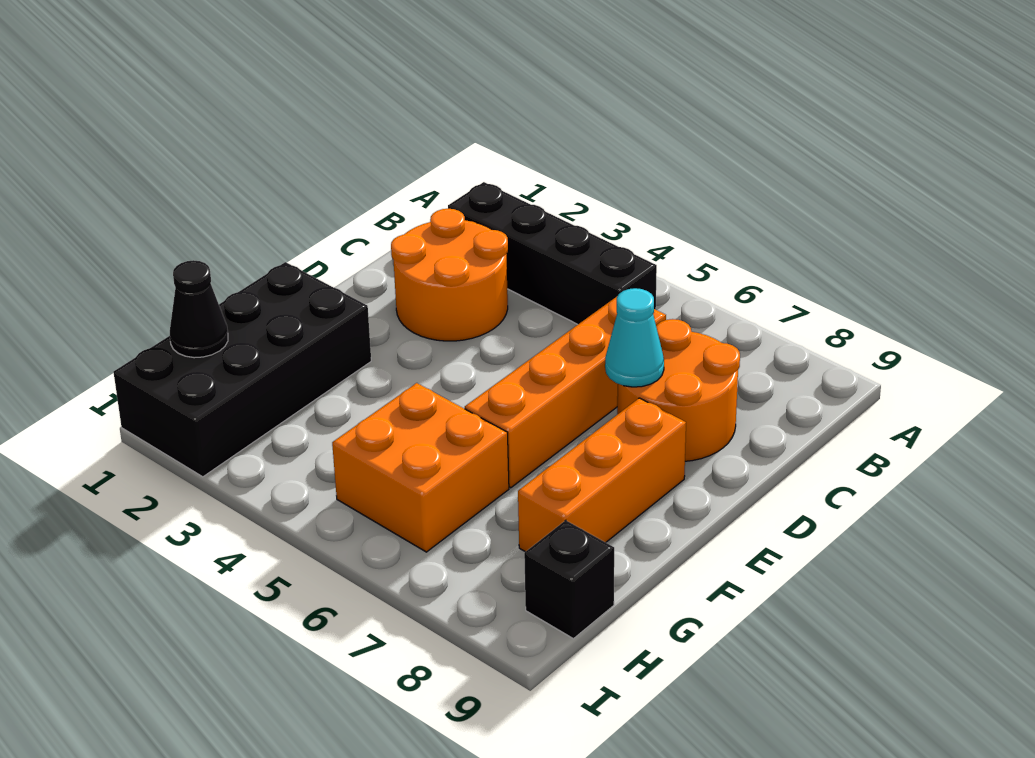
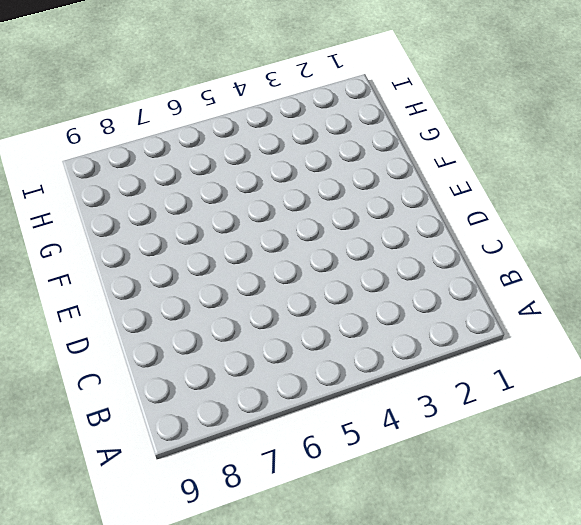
none -> black brick B2:B5 level 1
none -> orange round brick C2:D3 level 1

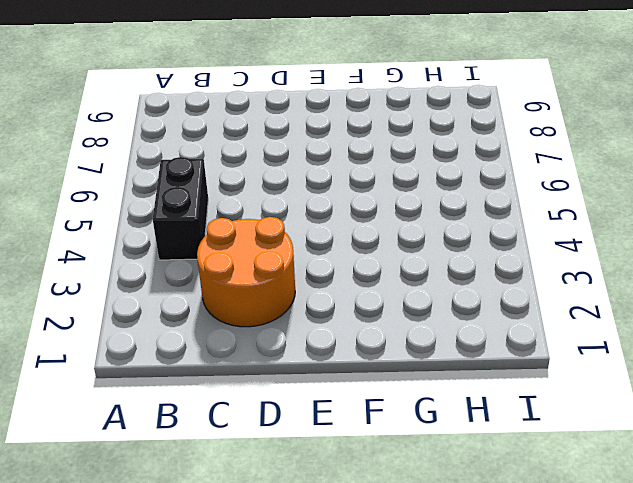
black brick B4:B5 level 1 -> black brick B2:B5 level 1
none -> orange brick C6:F6 level 1
none -> orange round brick C7:D8 level 1

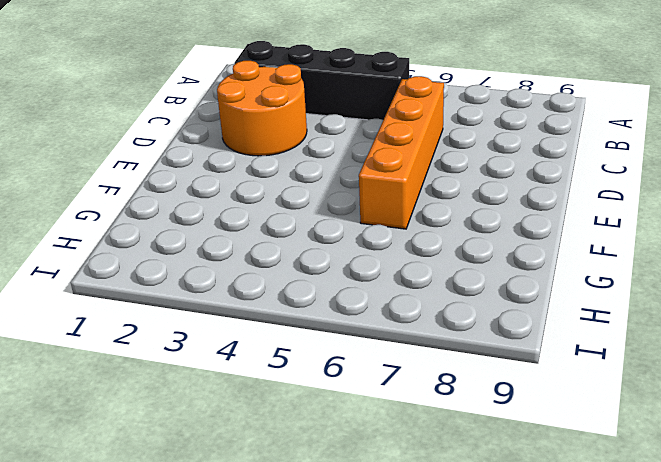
none -> orange round brick C7:D8 level 1
none -> orange brick E8:G8 level 1

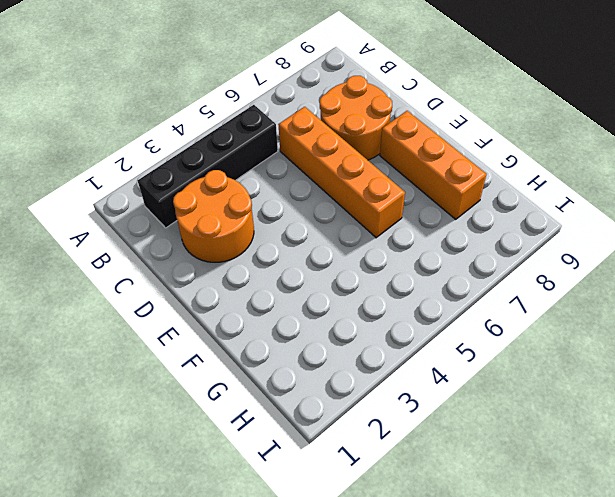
none -> black brick F1:I2 level 1
none -> orange brick G5:H6 level 1

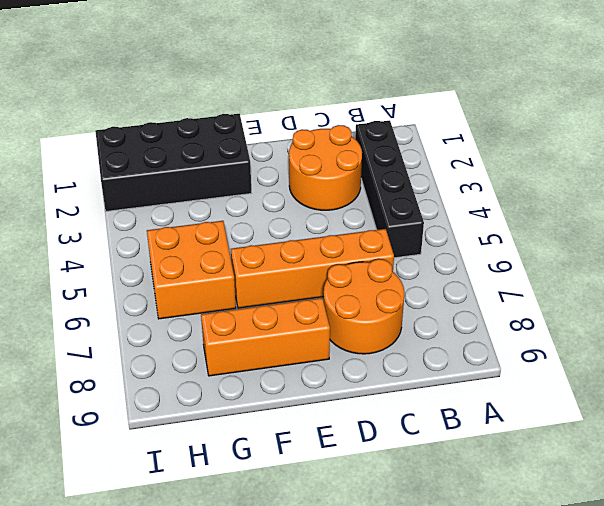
none -> black brick H9 level 1
none -> cyan cone D7 level 2

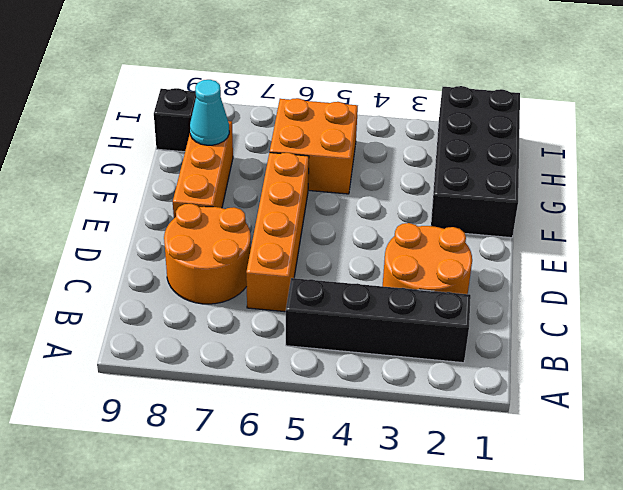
cyan cone G8 level 2 -> cyan cone D7 level 2
none -> black cone H1 level 2

